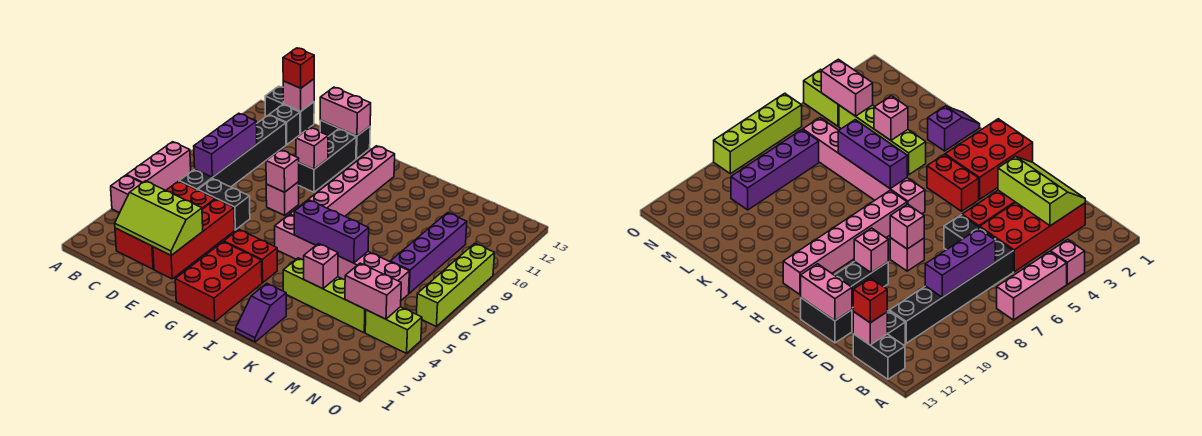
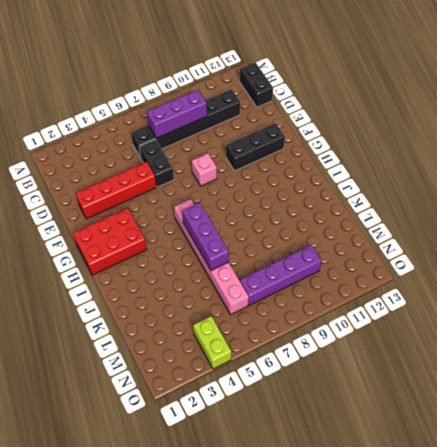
none -> pink brick A4 level 1
none -> pink brick A5:A7 level 1
none -> red brick C2:D5 level 1
none -> black brick C12 level 1

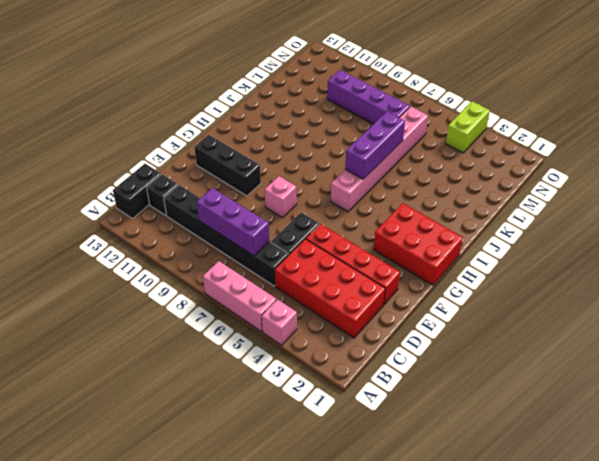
none -> black brick E13:F13 level 1
none -> red brick G4:H4 level 1
none -> pink brick H7:H12 level 1
none -> purple slope J1:J2 level 1 top 2

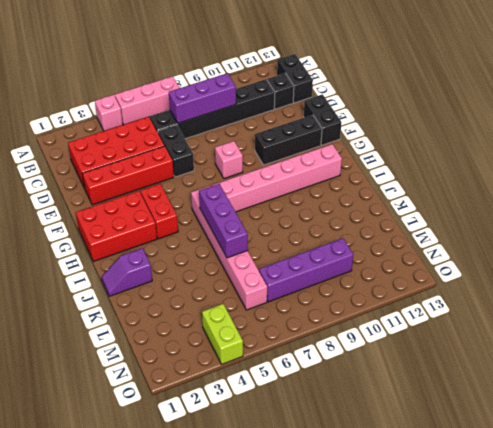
none -> lime brick J4:M4 level 1
none -> lime brick O6:O9 level 1
none -> lime slope C2:E3 level 2 top 3
none -> pink brick C13 level 2

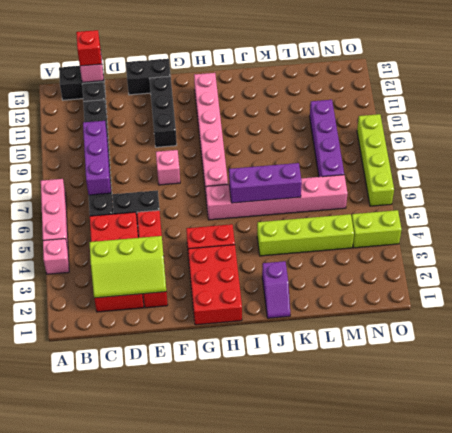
none -> pink brick E13:F13 level 2
none -> pink brick F8 level 2
none -> pink brick F10 level 2
none -> pink brick K4 level 2

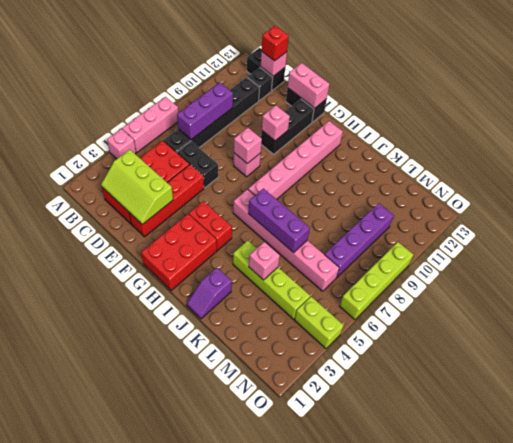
none -> pink brick M4:N4 level 2

